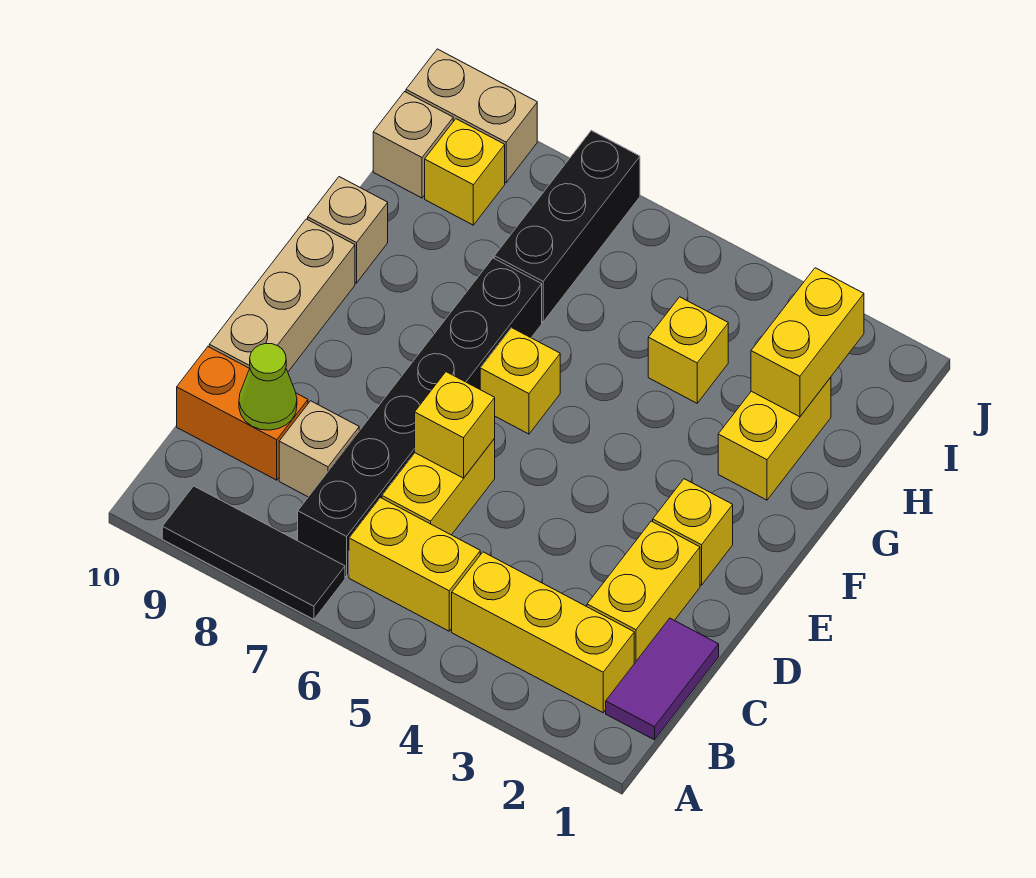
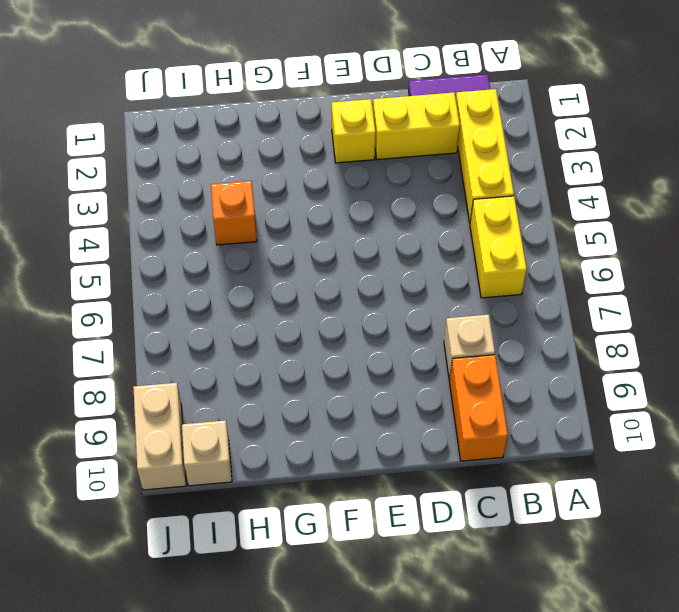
orange brick H4 level 1 -> yellow brick H4 level 1
none -> black tile A7:A9 level 1
none -> black brick B7:G7 level 1
none -> yellow brick C6:D6 level 1

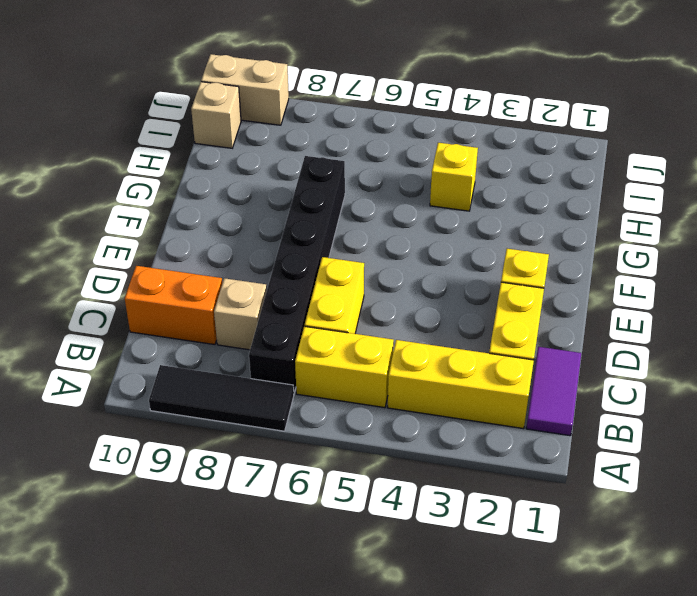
none -> tan brick D10:F10 level 1
none -> yellow brick F6 level 1
none -> yellow brick G2:H2 level 1

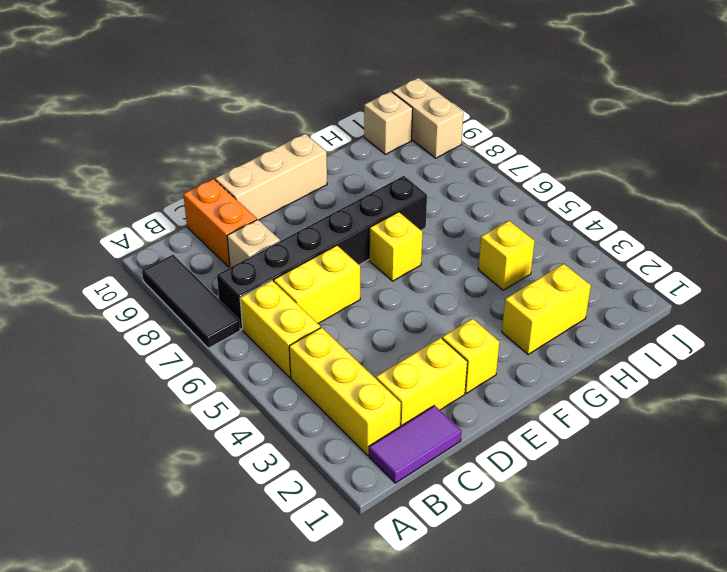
none -> tan brick G10 level 1
none -> black brick H7:J7 level 1
none -> yellow brick I9 level 1

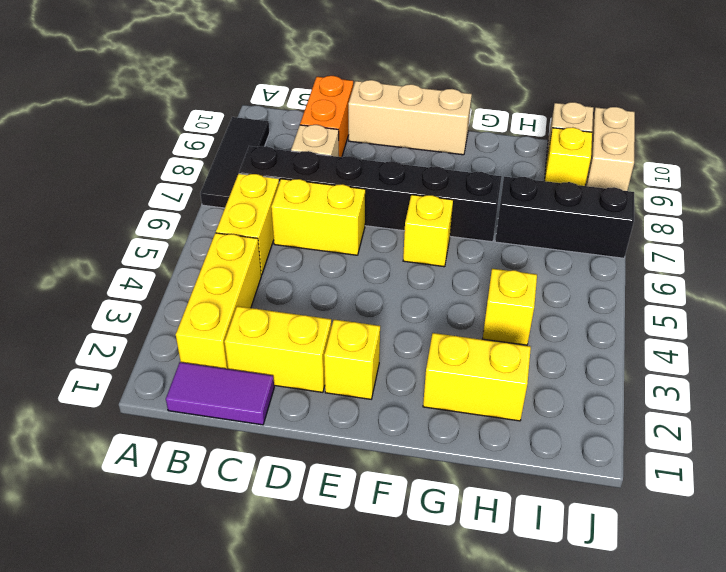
none -> tan brick G10 level 1
none -> lime cone C9 level 2
none -> yellow brick D6 level 2

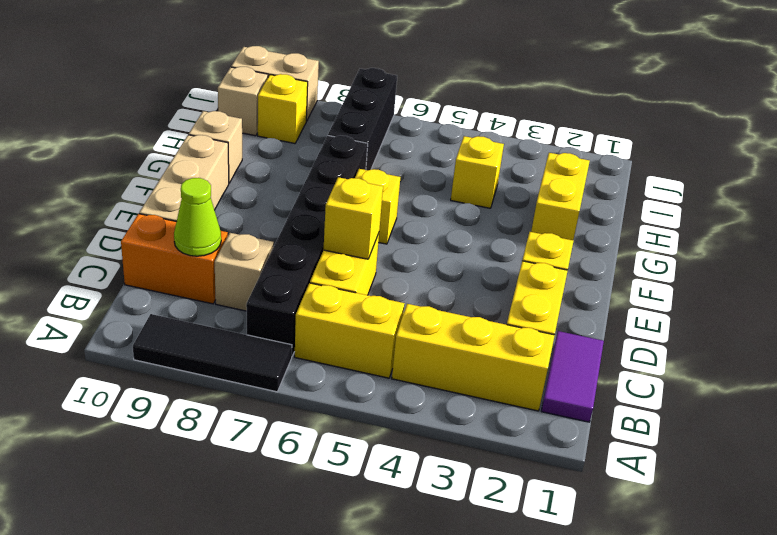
none -> yellow brick H2:I2 level 2

